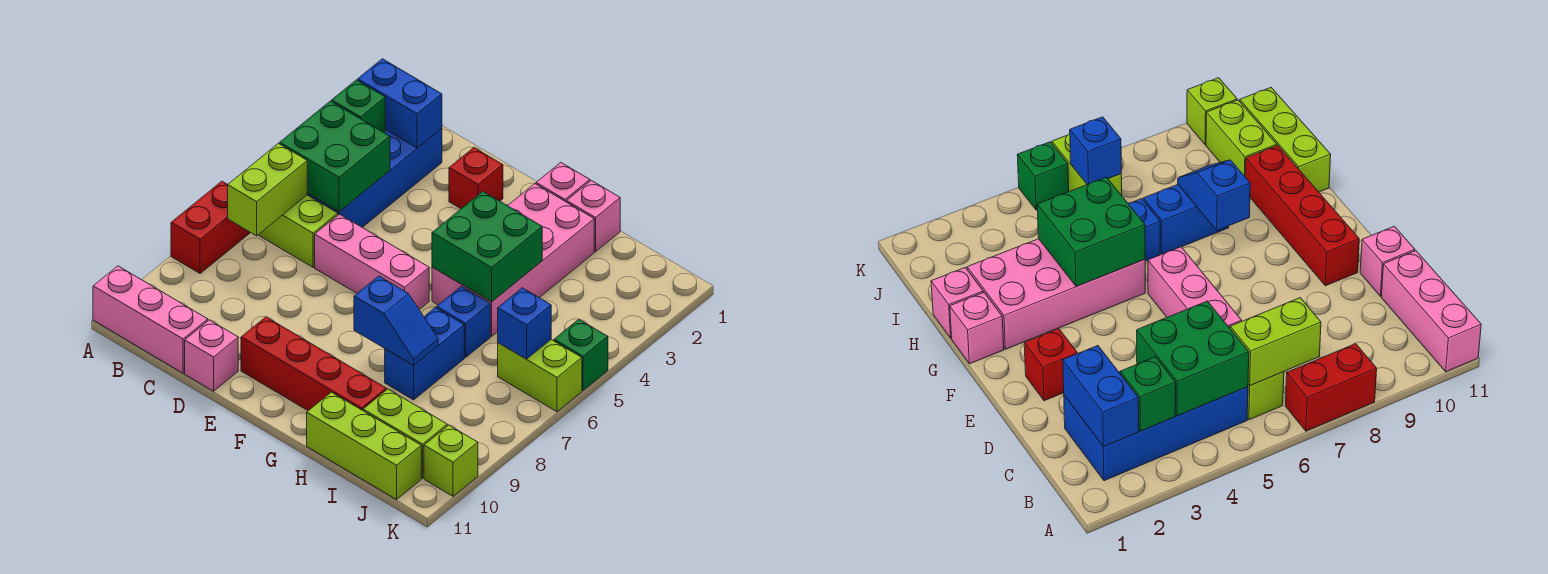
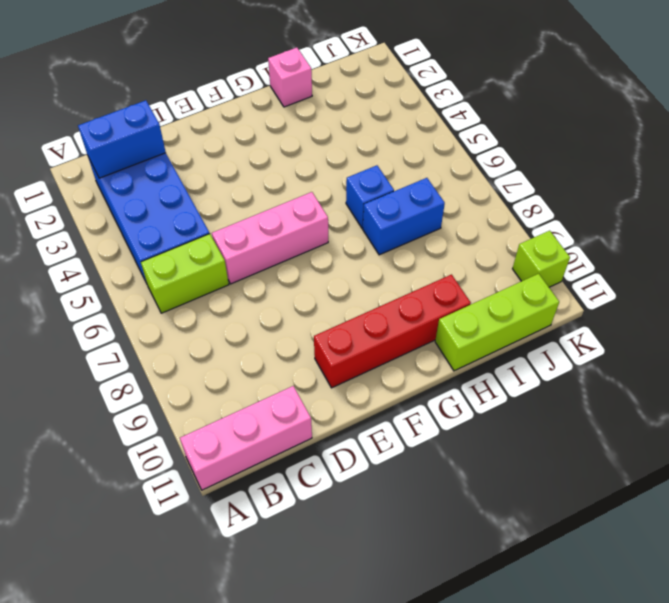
blue brick H7:I7 level 1 -> blue brick H7:H8 level 1
none -> red brick A7:A8 level 1
none -> pink brick D11 level 1
none -> red brick E2 level 1

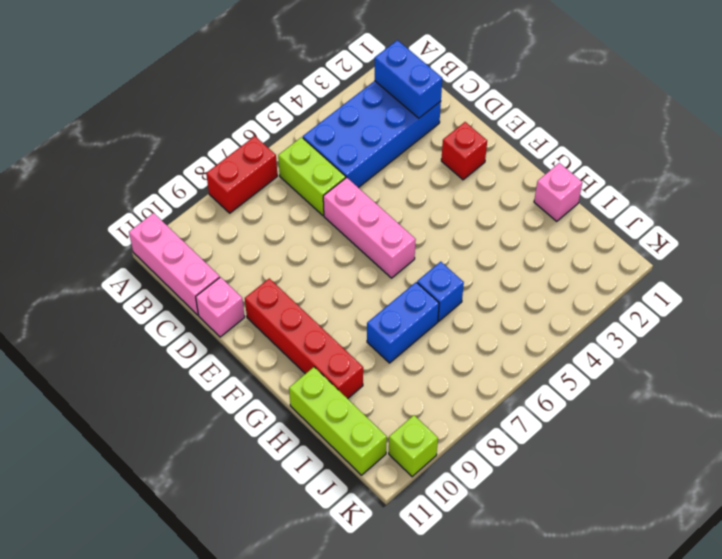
none -> pink brick G1 level 1
none -> pink brick G2:H5 level 1
none -> lime brick I10:J10 level 1

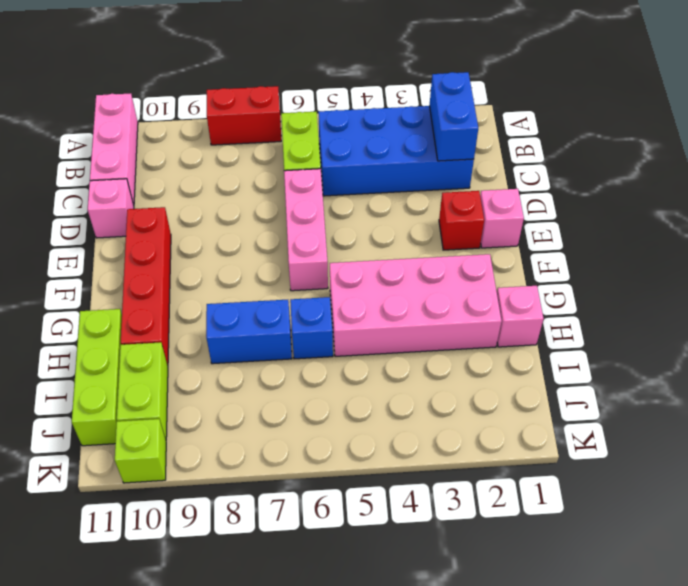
pink brick E1 level 1 -> pink brick G1 level 1
none -> lime brick J6:K6 level 1
none -> green brick K5 level 1
none -> green brick B3 level 2

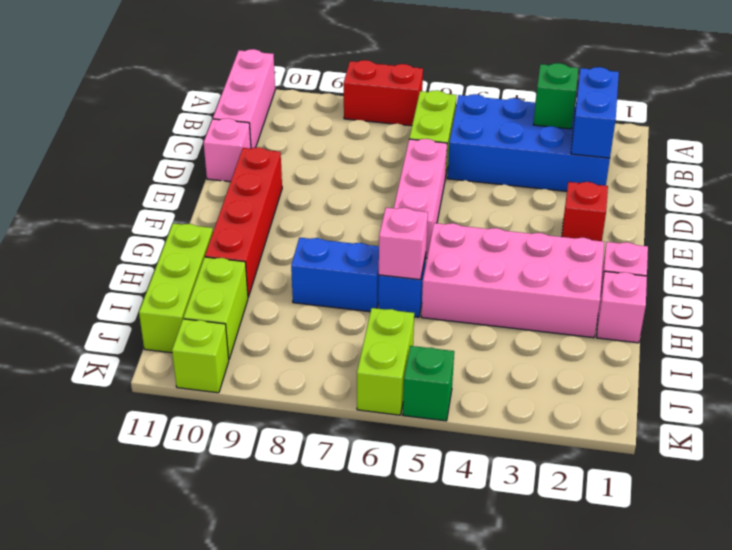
pink brick H6 level 2 -> none
none -> green brick B4:C5 level 2
none -> lime brick B6:B7 level 2
none -> green brick G4:H5 level 2

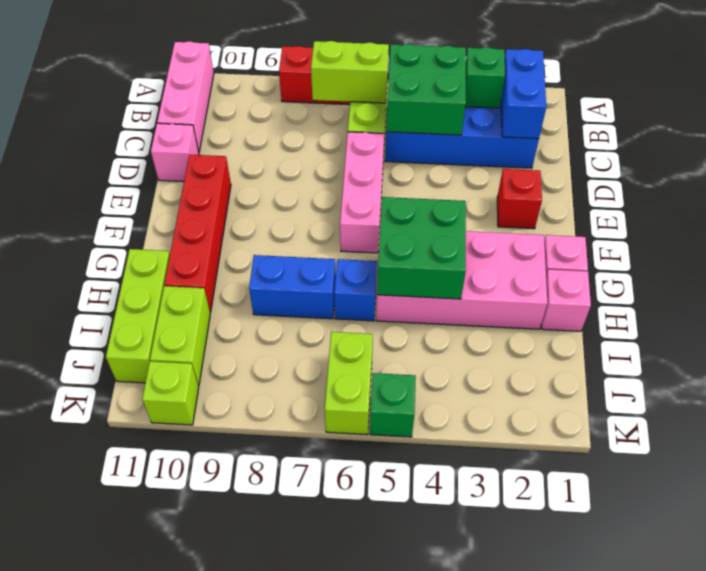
none -> blue slope G8:H8 level 2 top G
none -> blue brick J6 level 2

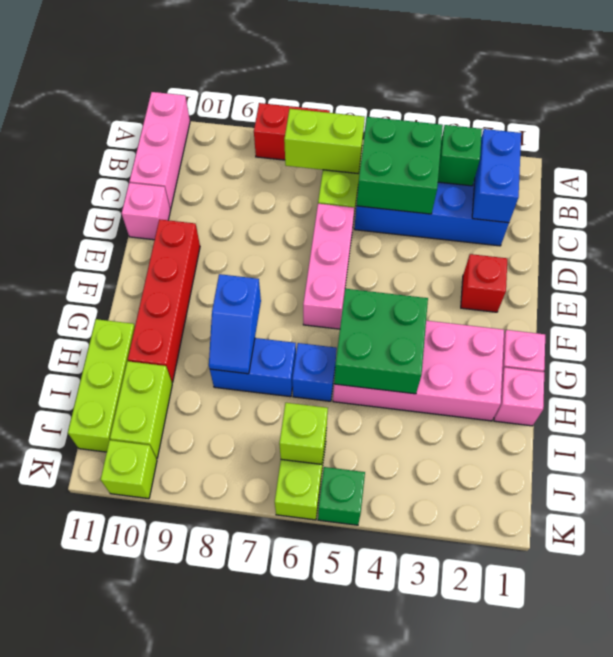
lime brick J6 level 2 -> blue brick J6 level 2

